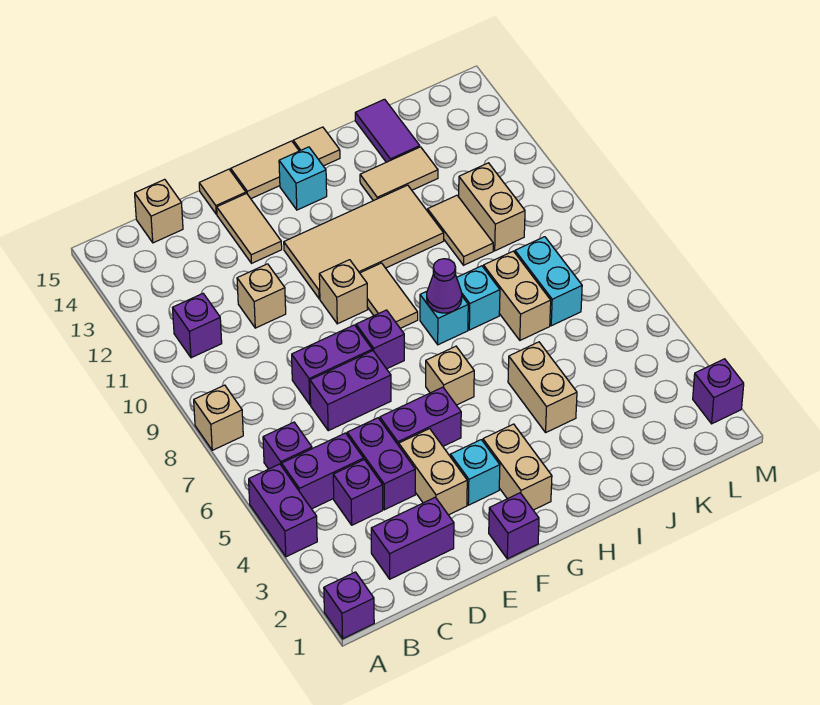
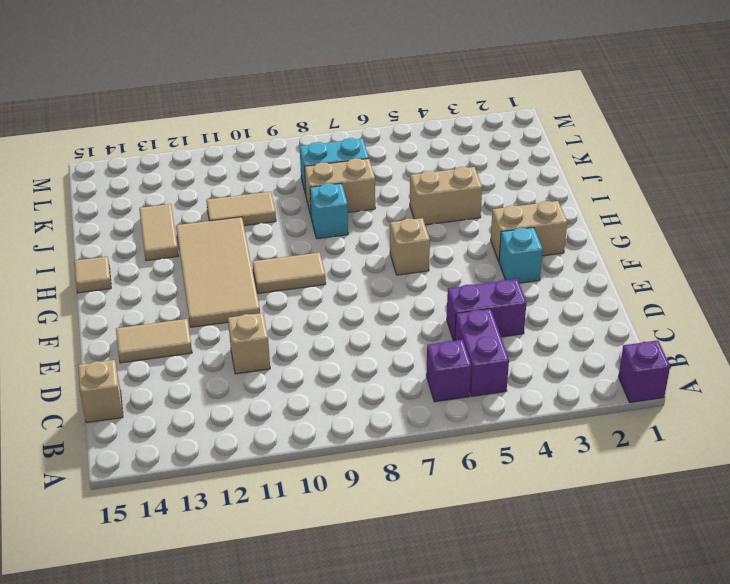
none -> purple brick A4:A5 level 1
none -> tan brick A8 level 1
none -> purple brick B11 level 1
none -> purple brick C2:D2 level 1

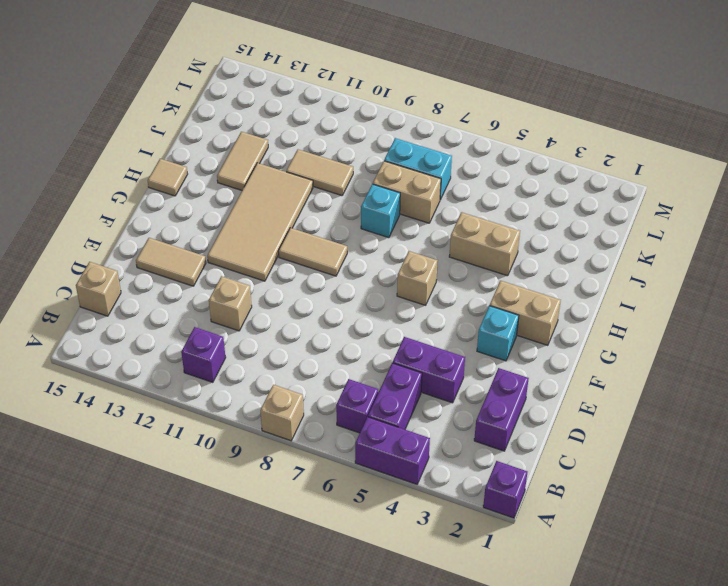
none -> purple brick C4 level 1
none -> purple brick D7:E7 level 1
none -> purple brick D8:E8 level 1
none -> tan brick E3:E4 level 1

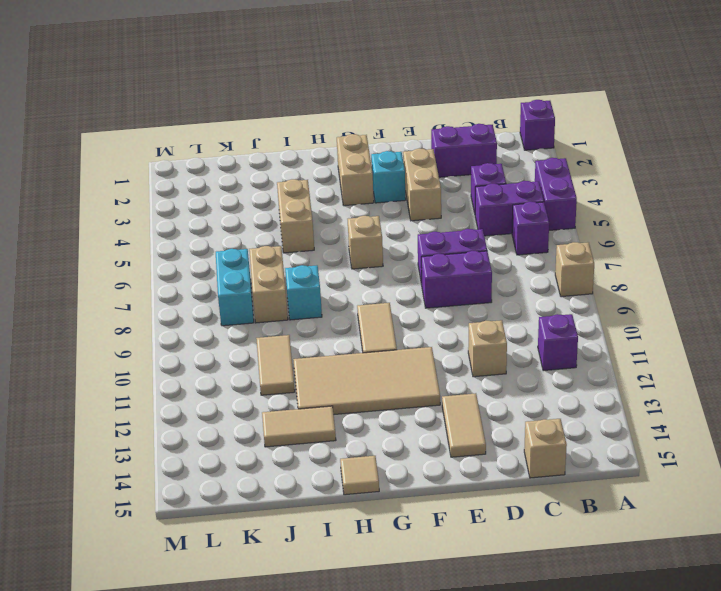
none -> purple brick D4:D5 level 1
none -> purple brick E5:F5 level 1
none -> tan tile E15 level 1
none -> purple brick F1 level 1

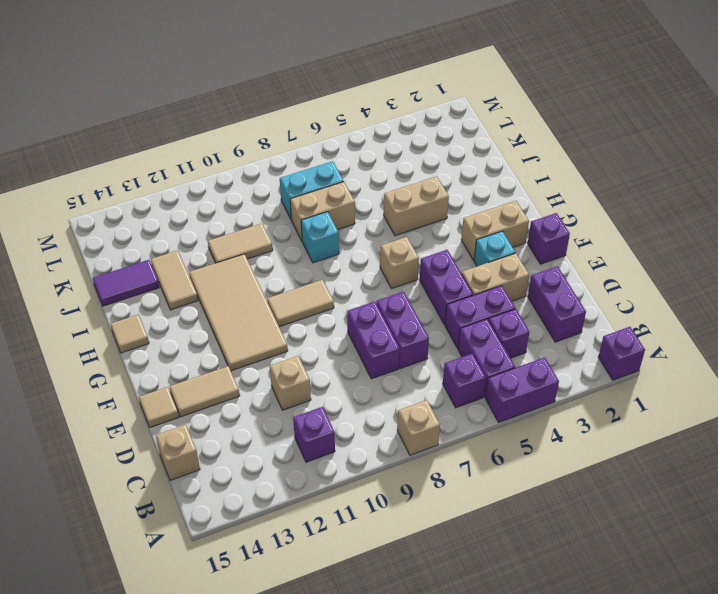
none -> purple brick F8 level 1
none -> tan brick F10 level 1
none -> tan tile F15:G15 level 1
none -> cyan brick G14 level 1

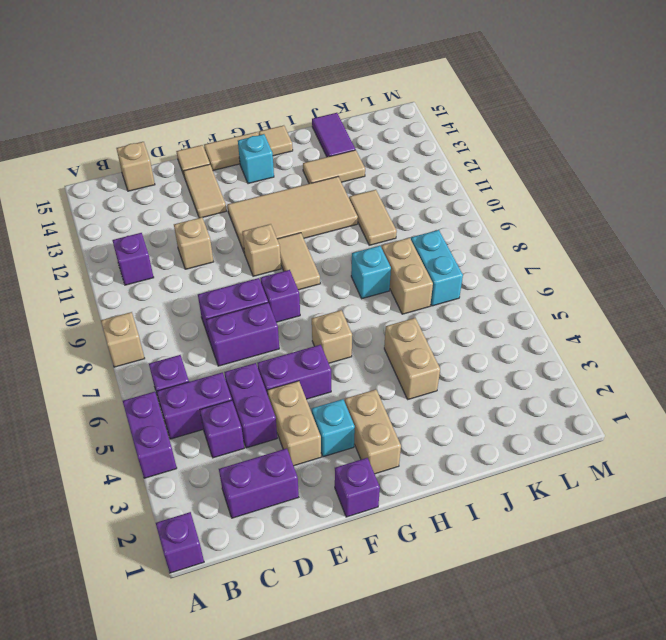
none -> cyan brick H8 level 1
none -> tan brick K10:K11 level 1
none -> purple brick M2 level 1
none -> purple cone H8 level 2

